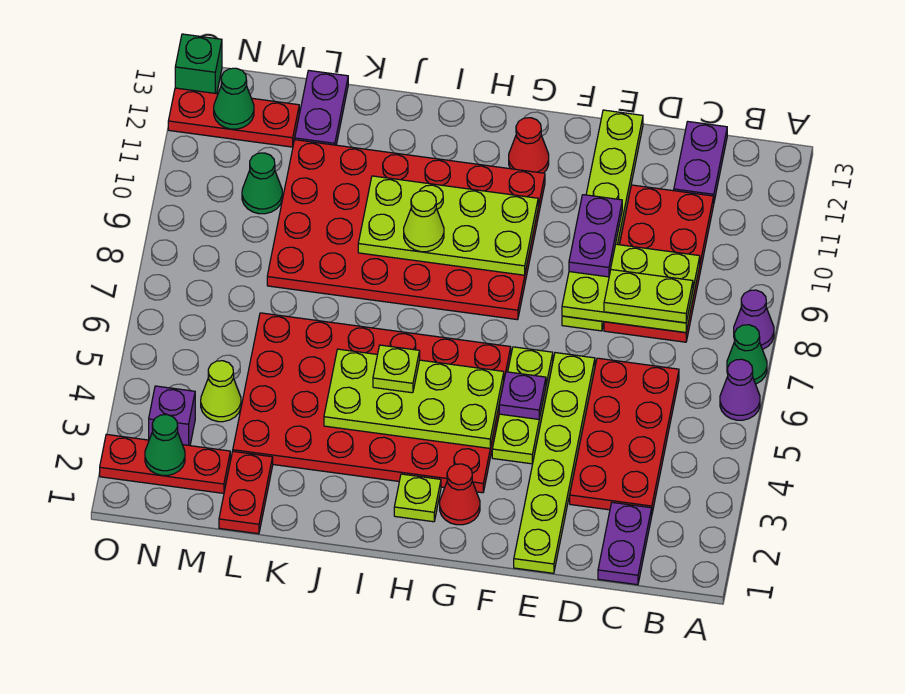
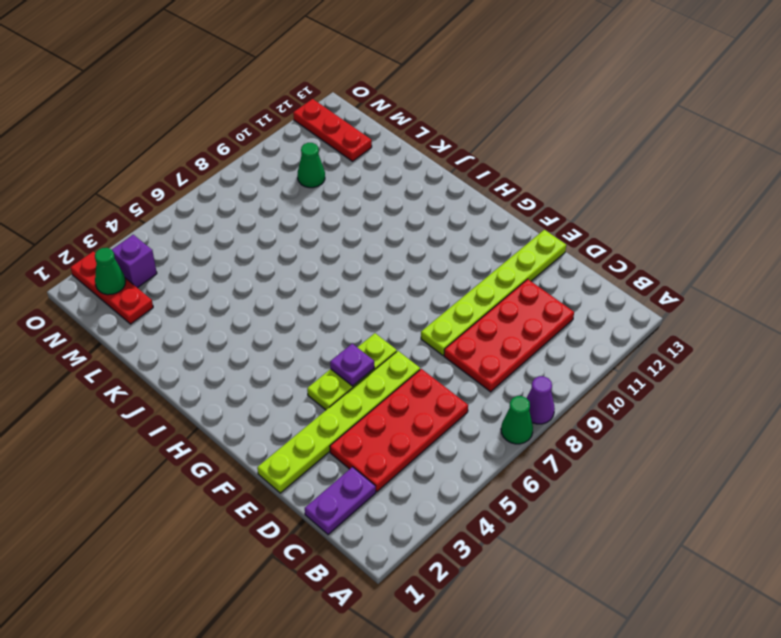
none -> purple cone A6 level 1
none -> purple plate C12:C13 level 1
none -> red cone G2 level 1
none -> red plate G3:L6 level 1

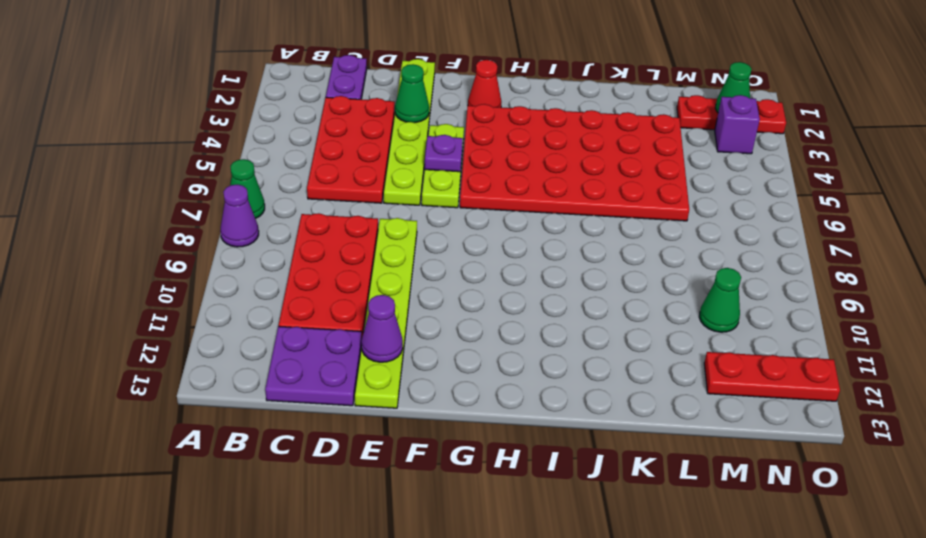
purple plate C12:D13 level 1 -> purple plate C12:C13 level 1
green cone E3 level 2 -> green cone N12 level 2
purple cone E12 level 2 -> purple cone A6 level 1
none -> red plate G8:L11 level 1
none -> red cone G12 level 1
none -> lime plate H2 level 1
none -> red plate L1:L2 level 1

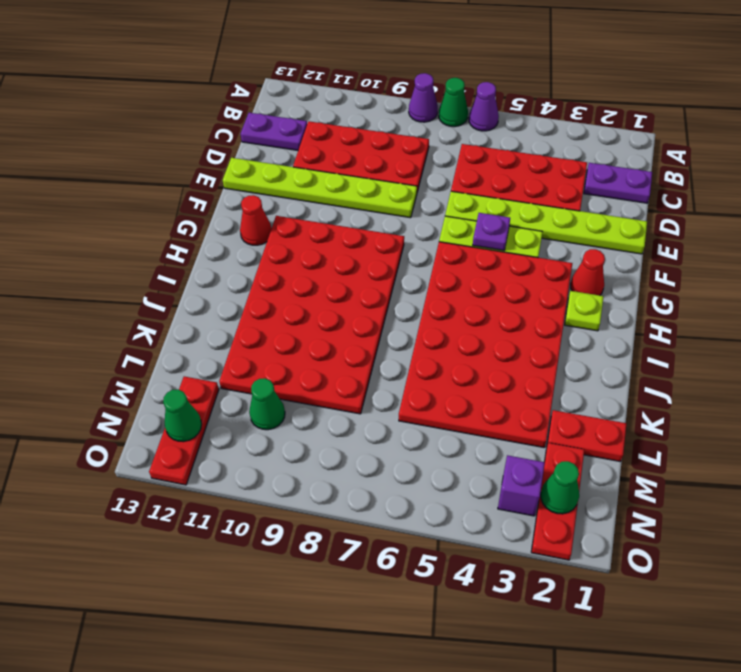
none -> purple plate L12:L13 level 1
none -> lime cone M4 level 1
none -> green brick O13 level 1
none -> lime plate C8:E9 level 2

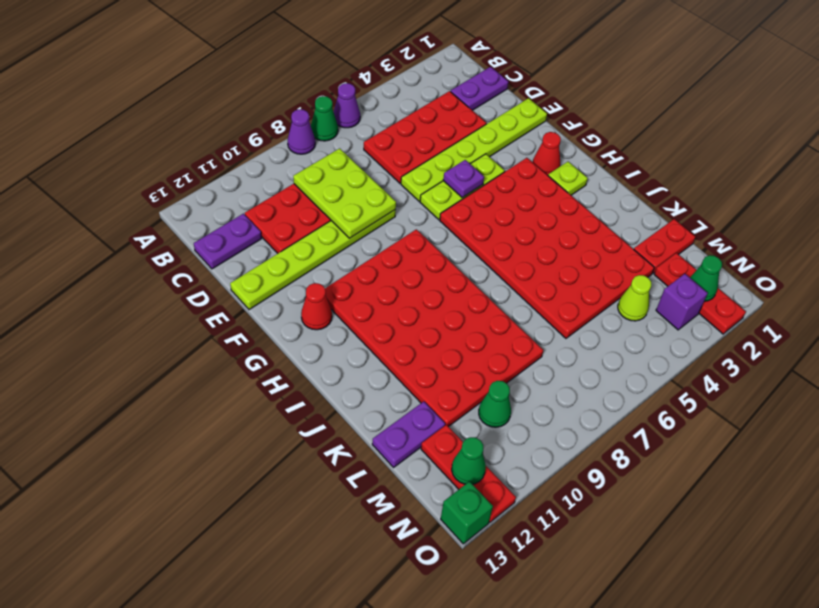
none -> lime plate G4:J5 level 2
none -> lime plate G9:J10 level 2
none -> lime plate C8:D8 level 3
none -> purple plate E9:E10 level 3

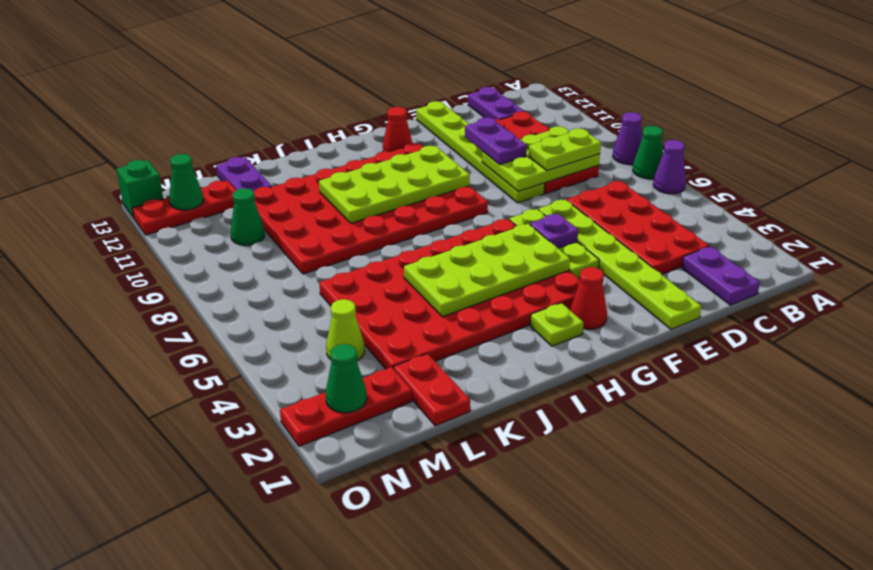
none -> purple brick N3 level 1
none -> lime plate I5 level 3
none -> lime cone I9 level 3

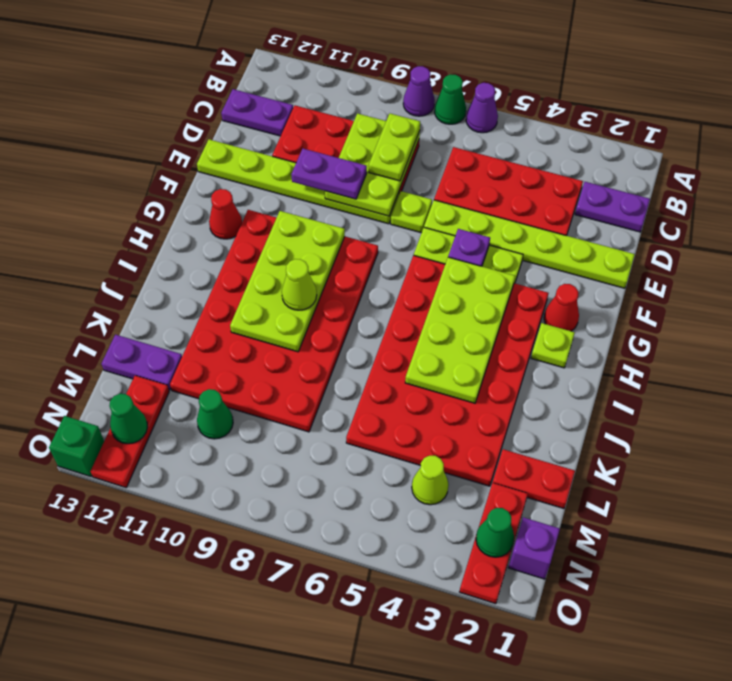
lime plate E7 level 1 -> lime plate I5 level 3
purple brick N1 level 1 -> purple brick N3 level 1

